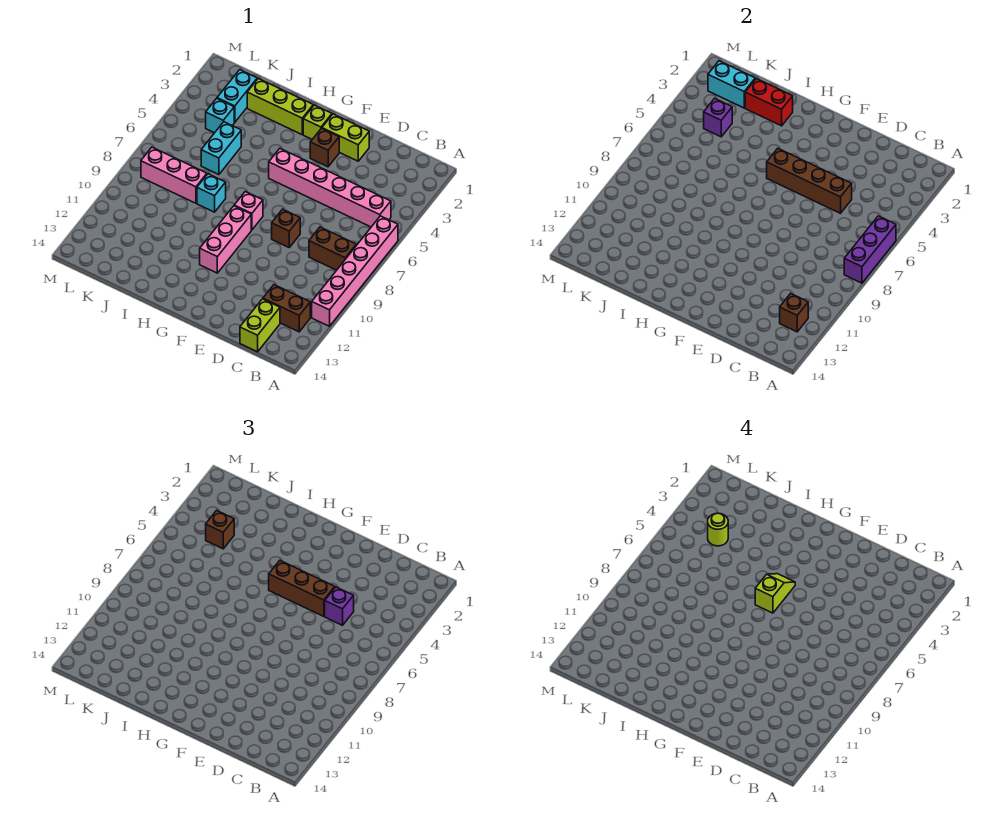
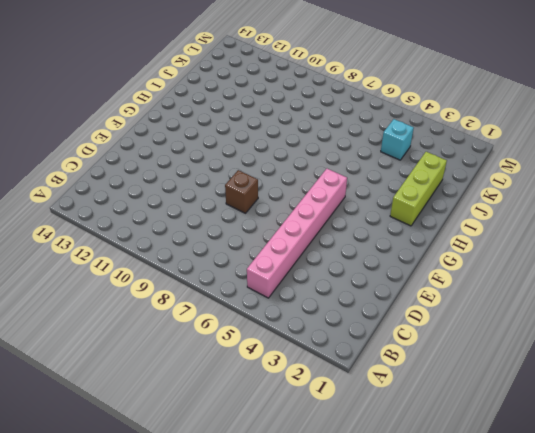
none -> pink brick A6:A11 level 1
none -> brown brick B8:C8 level 1
none -> brown brick B12:C12 level 1

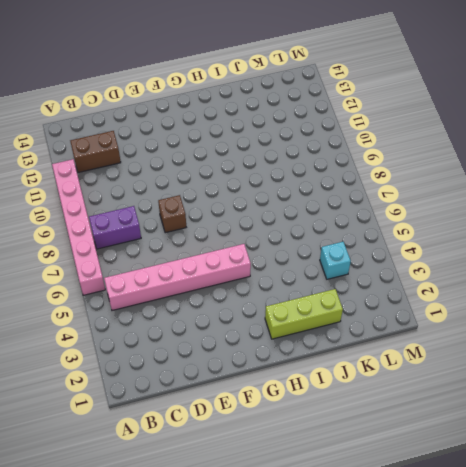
purple brick B8:C8 level 1 -> brown brick B8:C8 level 1
none -> lime brick C13:C14 level 1
none -> lime brick E2:F2 level 1
none -> brown brick F3 level 1

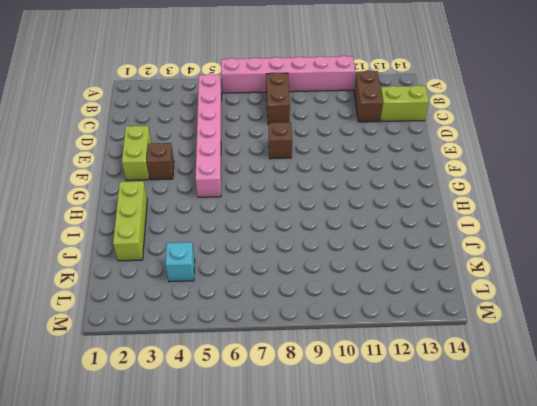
none -> lime brick G2 level 1
none -> pink brick G8 level 1
none -> pink brick G9:G11 level 1

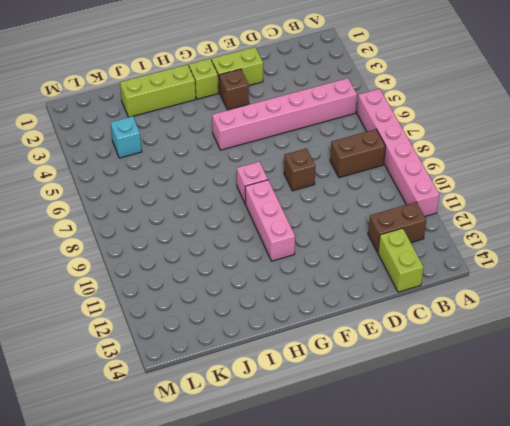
none -> cyan brick I8 level 1
none -> cyan brick J5:J6 level 1
none -> pink brick J8:L8 level 1

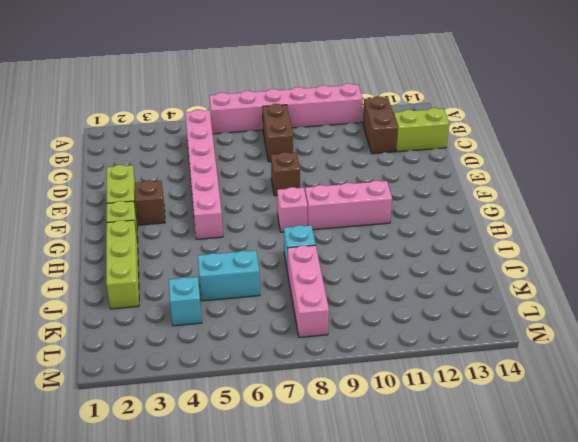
none -> cyan brick K2:K3 level 1
none -> purple brick A6:A8 level 2
none -> brown brick B12 level 2

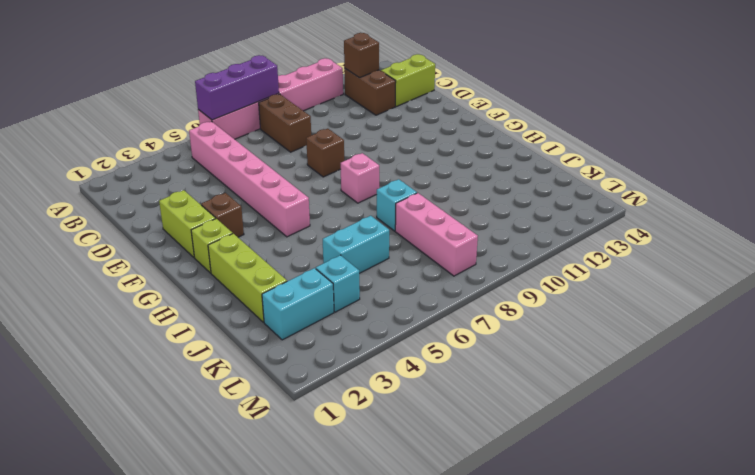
none -> pink brick G9:G11 level 1
none -> brown brick D5:G5 level 2
none -> red brick I2:J2 level 2

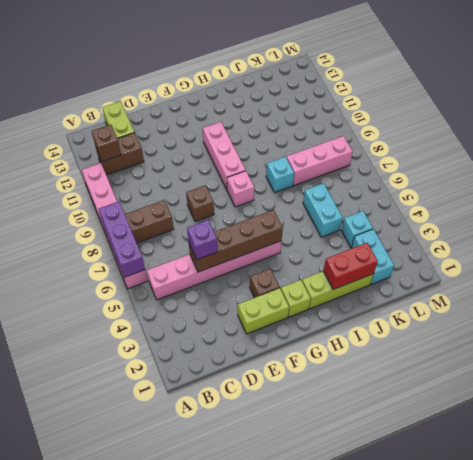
none -> cyan brick K2:L2 level 2
none -> purple brick K4 level 2
none -> brown brick E5:G5 level 3

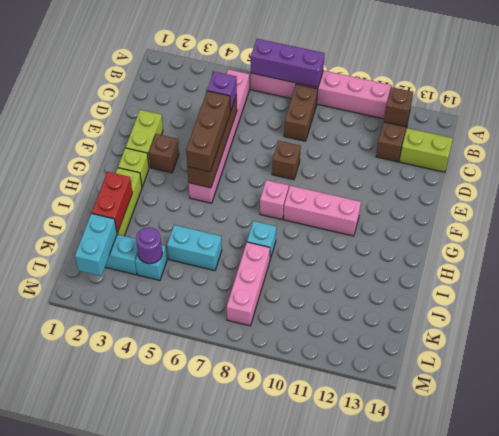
purple round brick K4 level 2 -> purple brick K4 level 2
none -> brown brick K4 level 3
none -> lime slope G5:G6 level 4 top 6
none -> lime round brick K4 level 4

